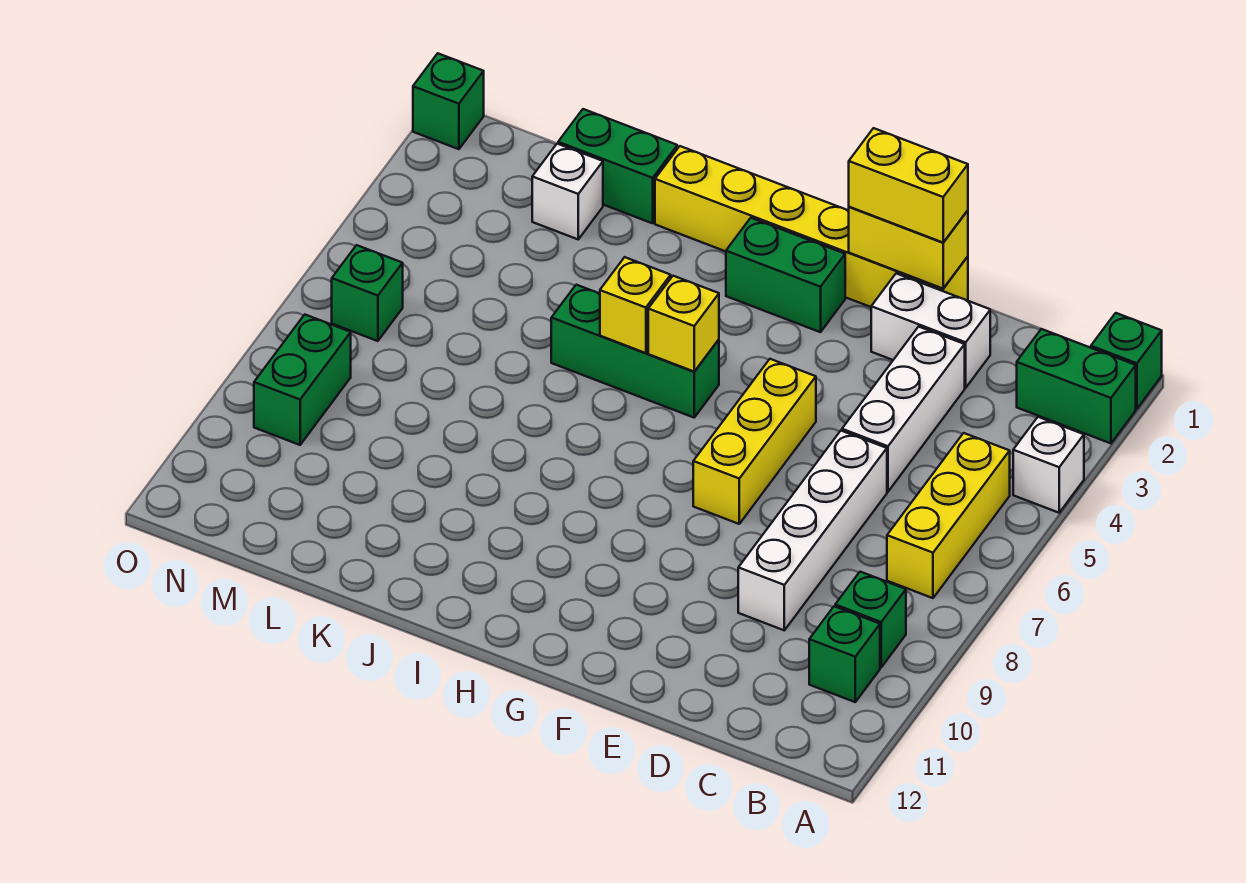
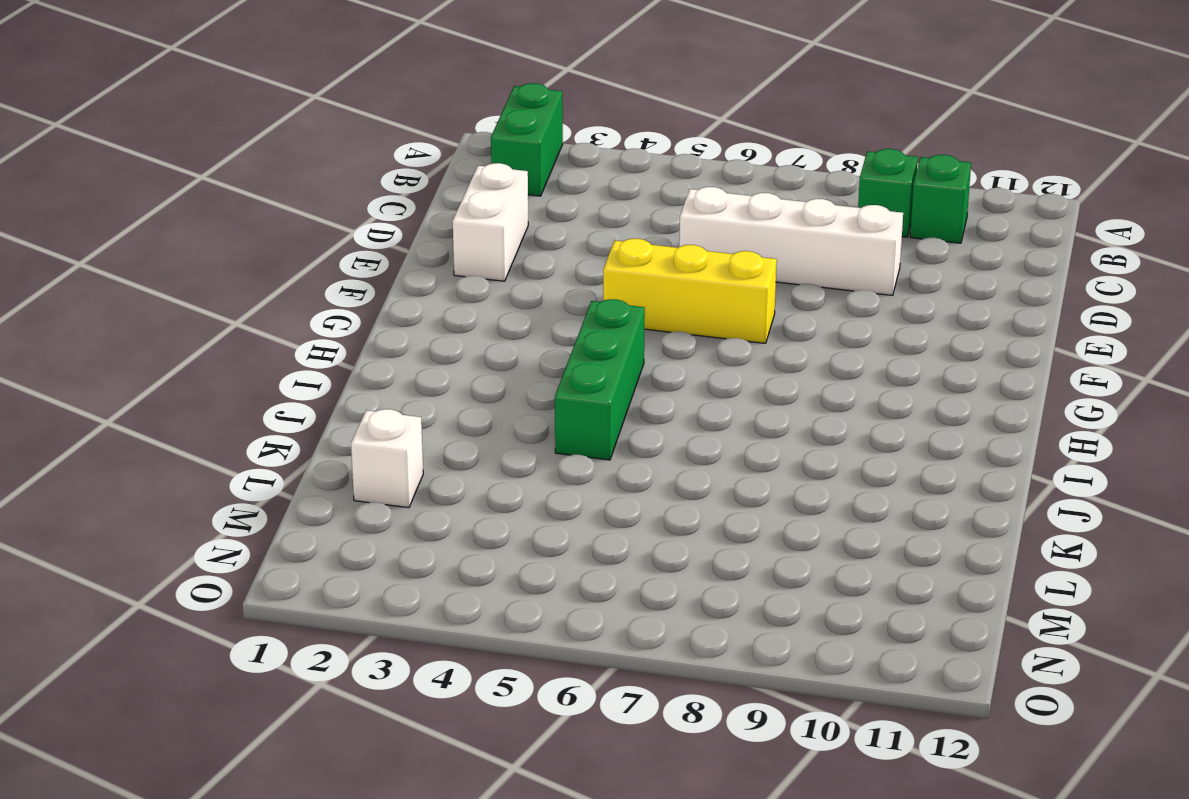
none -> green brick A1 level 1
none -> white brick A4 level 1
none -> yellow brick B5:B7 level 1

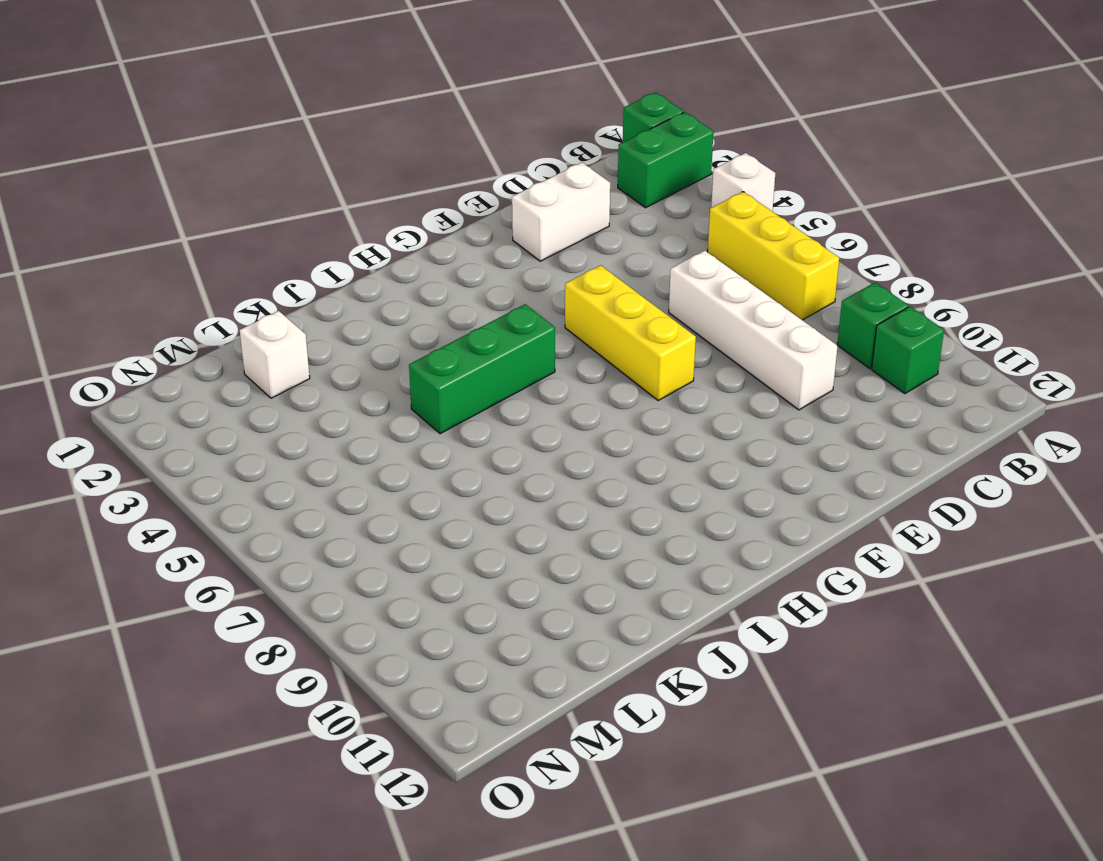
none -> white brick D3:D5 level 1
none -> yellow brick E1:J1 level 1
none -> green brick G2:H2 level 1

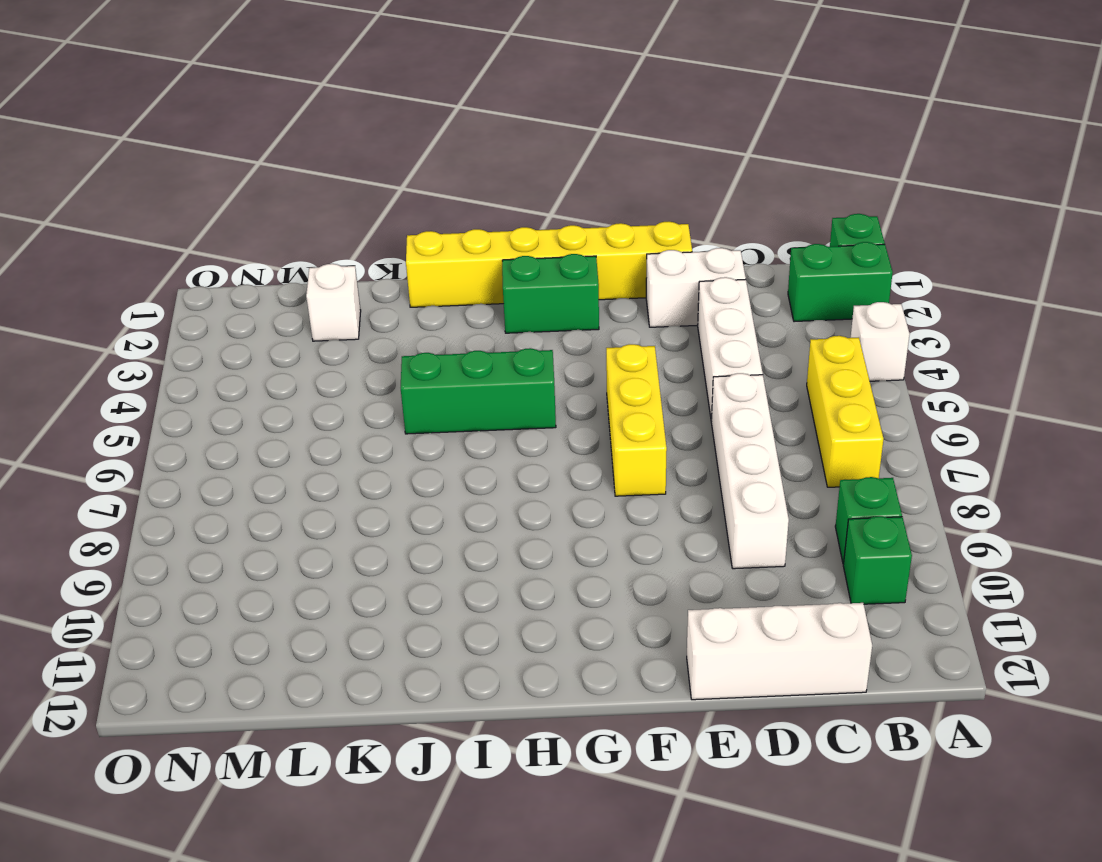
white brick C12:E12 level 1 -> none
none -> green brick K1:L1 level 1
none -> green brick N6 level 1
none -> green brick N8:N9 level 1

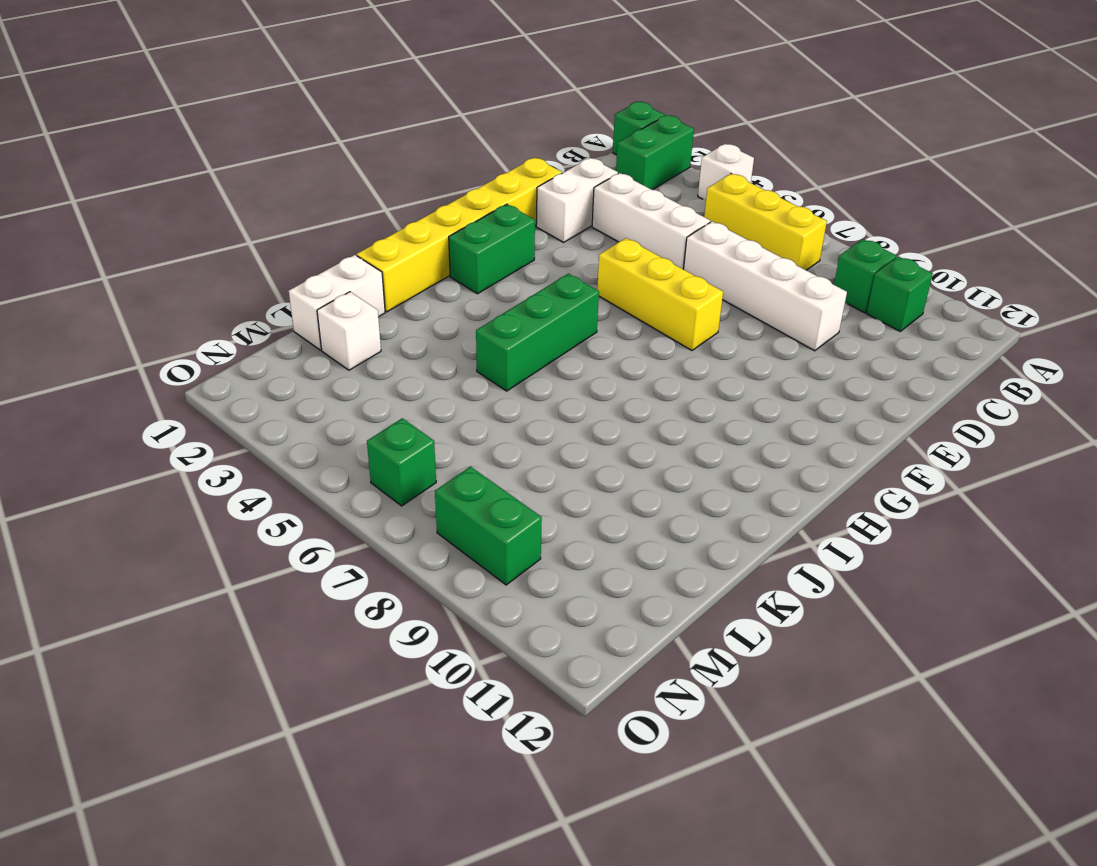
white brick K1:L1 level 1 -> green brick K1:L1 level 1
none -> green brick O1 level 1
none -> yellow brick E1:F1 level 2
none -> yellow brick H5 level 2

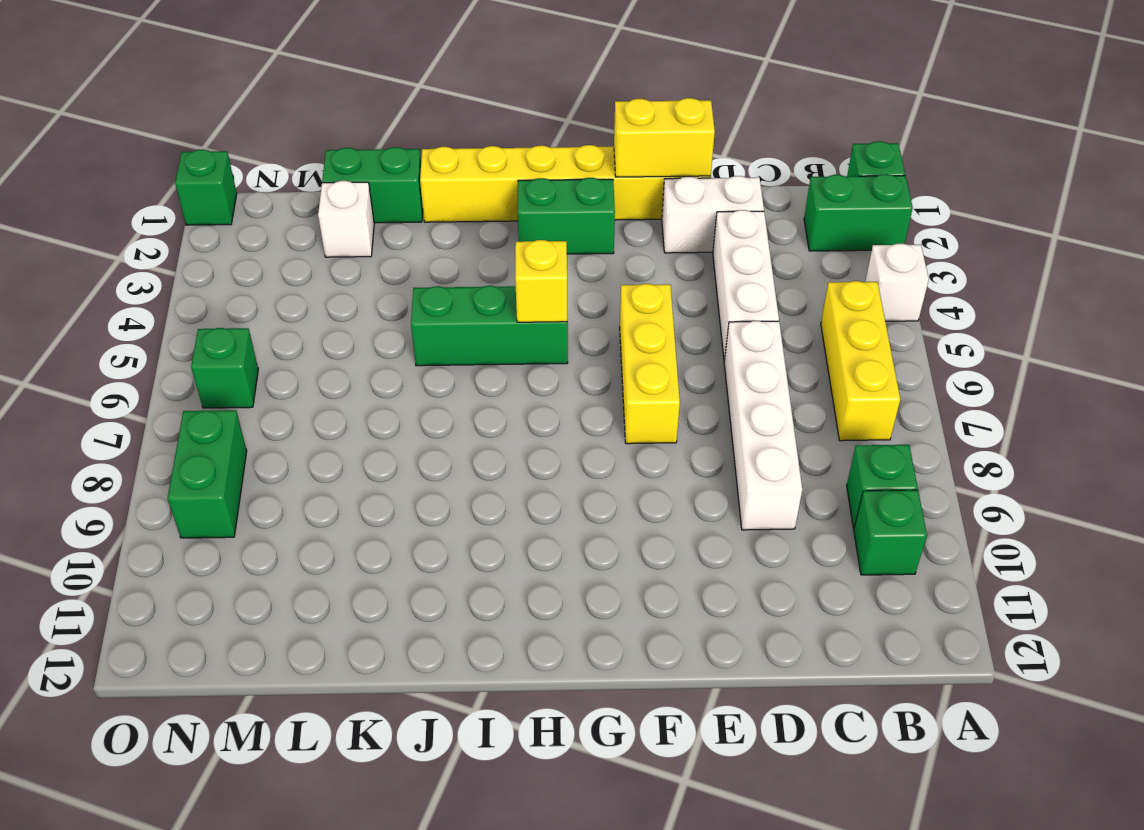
none -> yellow brick I5 level 2
none -> yellow brick E1:F1 level 3

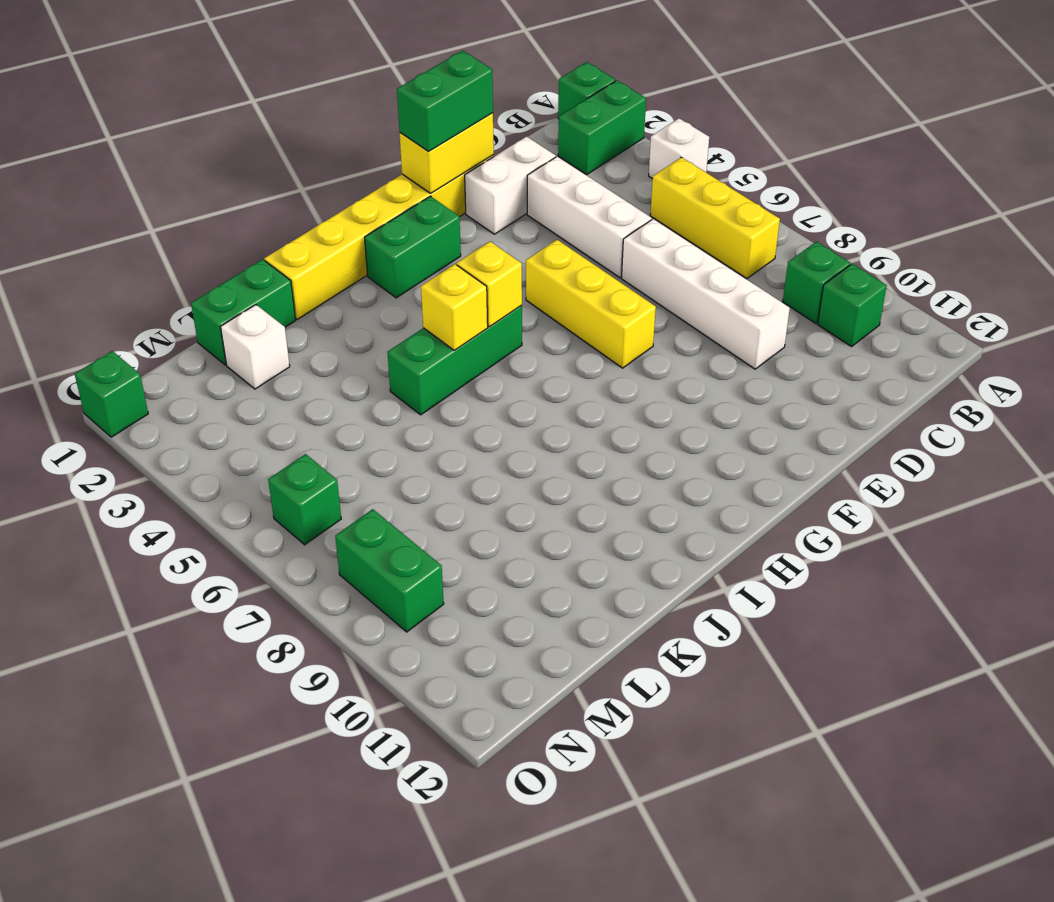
green brick E1:F1 level 3 -> yellow brick E1:F1 level 3

